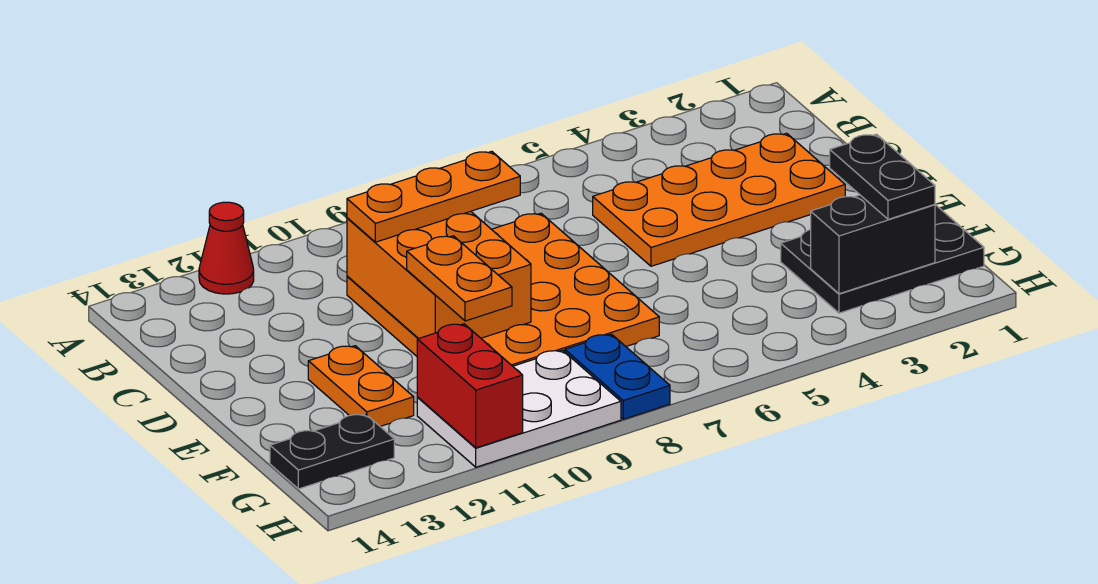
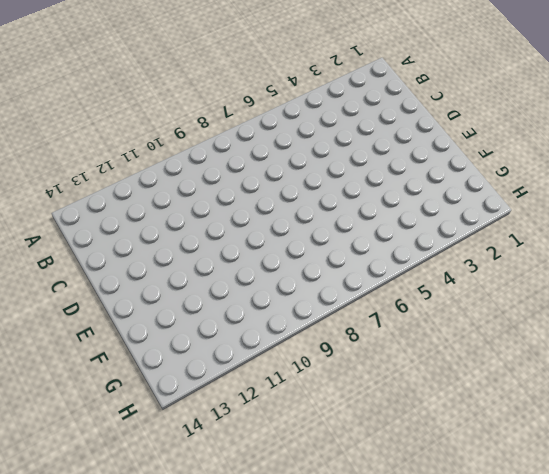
none -> red cone A12 level 1
none -> orange plate C2:D5 level 1
none -> orange plate C7:F10 level 1

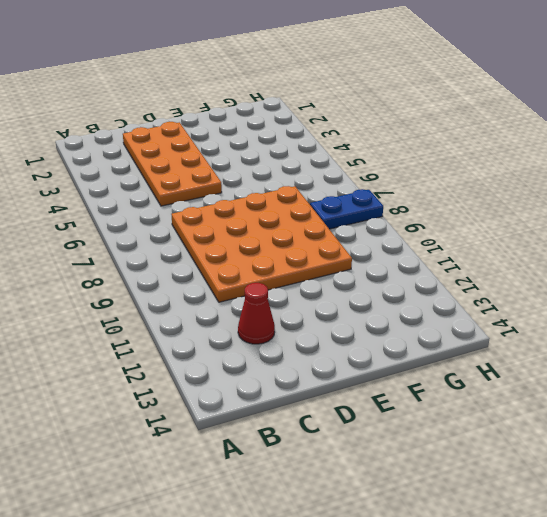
red cone C12 level 1 -> red cone A12 level 1
none -> orange plate E12:F12 level 1
none -> black plate F1:G3 level 1
none -> white plate G9:H11 level 1

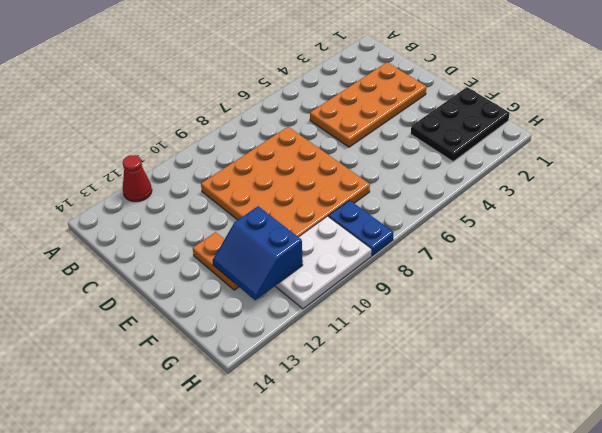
blue slope F11:G12 level 2 top 11 -> red brick G11:H11 level 2
none -> black plate G13:G14 level 1
none -> orange brick C9:E10 level 2
none -> black brick G2:G3 level 2

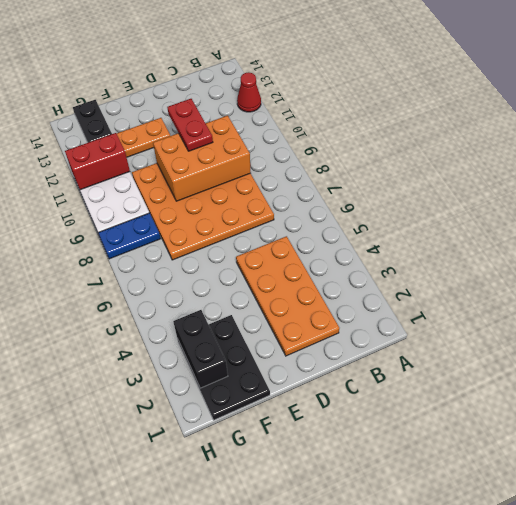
red plate D10:D11 level 3 -> none
none -> orange plate C8:C10 level 3
none -> orange plate E10:F10 level 3
none -> black plate F2:G2 level 3

